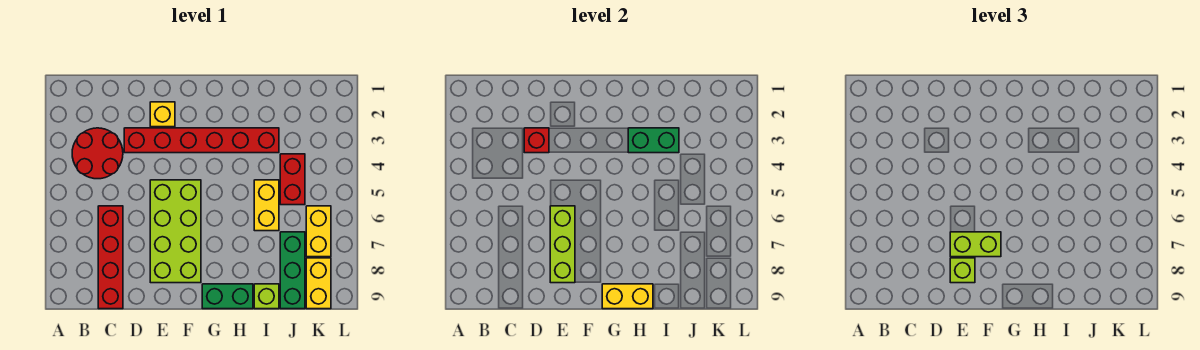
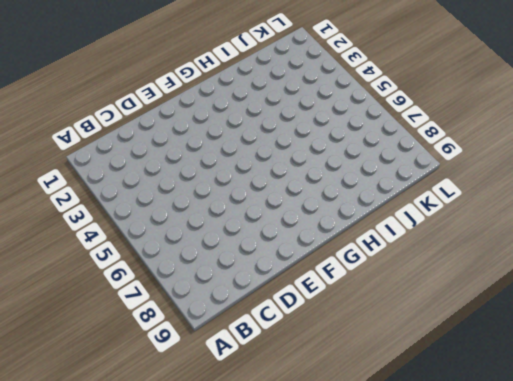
none -> red round brick B3:C4 level 1
none -> red brick C6:C9 level 1
none -> red brick D3:I3 level 1

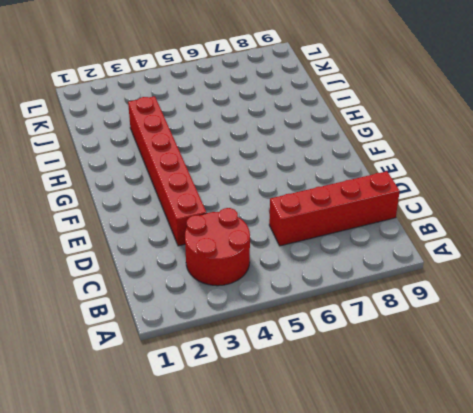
none -> yellow brick E2 level 1
none -> lime brick E5:F8 level 1
none -> green brick G9:H9 level 1

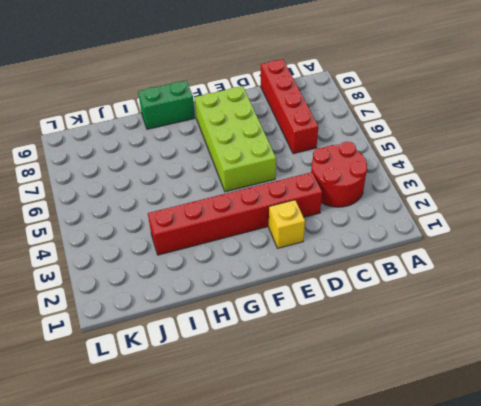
none -> yellow brick I5:I6 level 1
none -> lime brick I9 level 1
none -> red brick J4:J5 level 1

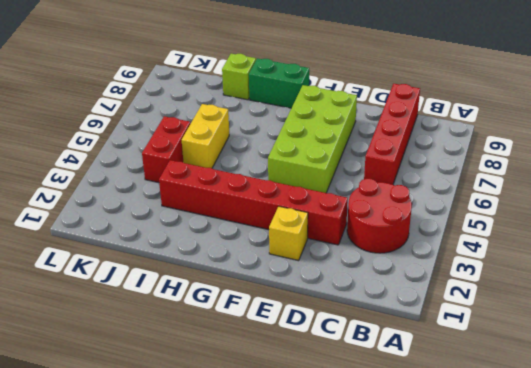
none -> green brick J7:J9 level 1
none -> yellow brick K6:K7 level 1
none -> yellow brick K8:K9 level 1

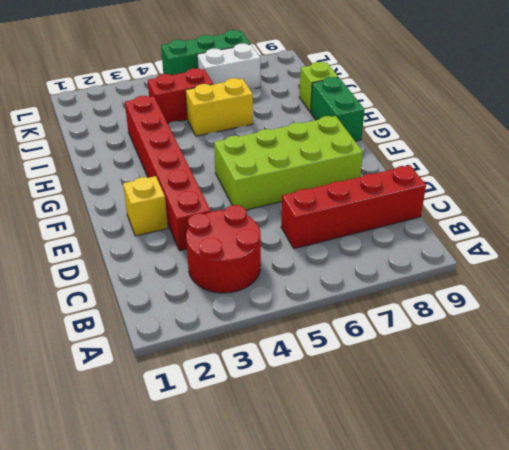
white brick K6:K7 level 1 -> yellow brick K6:K7 level 1
green brick L5:L7 level 1 -> green brick J7:J9 level 1
none -> yellow brick K8:K9 level 1
none -> red brick D3 level 2
none -> lime brick E6:E8 level 2

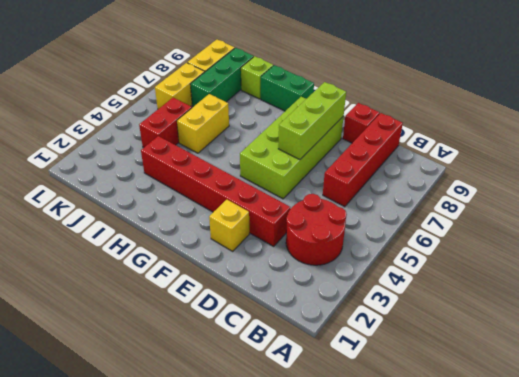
red brick D9 level 1 -> red brick D3 level 2
none -> yellow brick G9:H9 level 2
none -> green brick H3:I3 level 2
none -> lime brick E7:F7 level 3

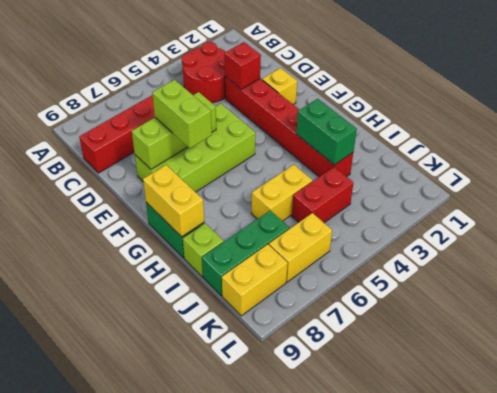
none -> lime brick E8 level 3

